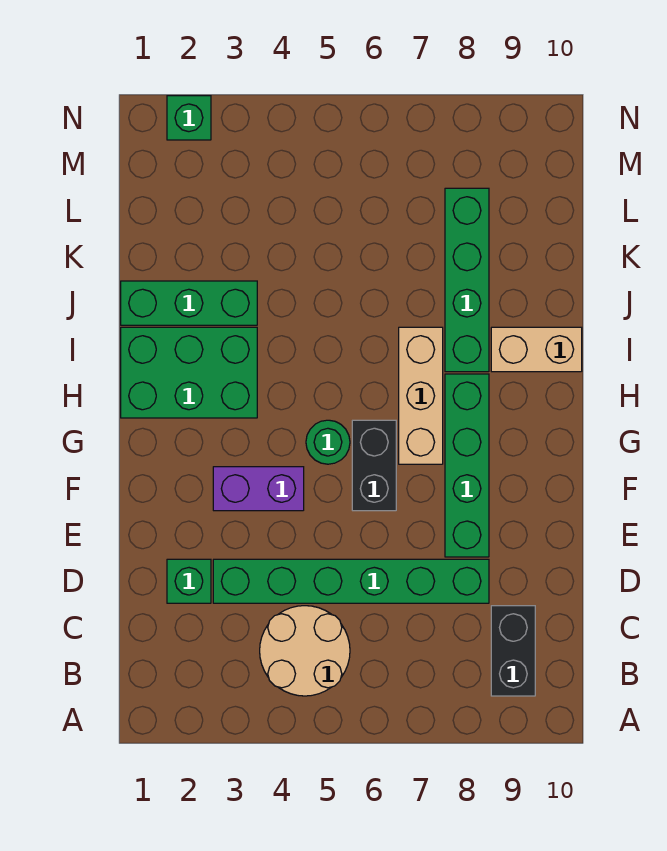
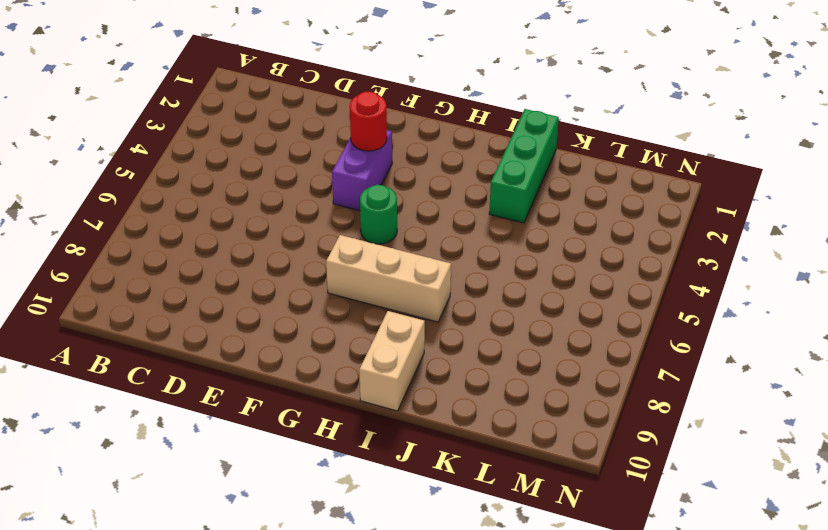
red round brick F3 level 2 -> none
none -> tan round brick B4:C5 level 1
none -> black brick B9:C9 level 1
none -> green brick D2 level 1

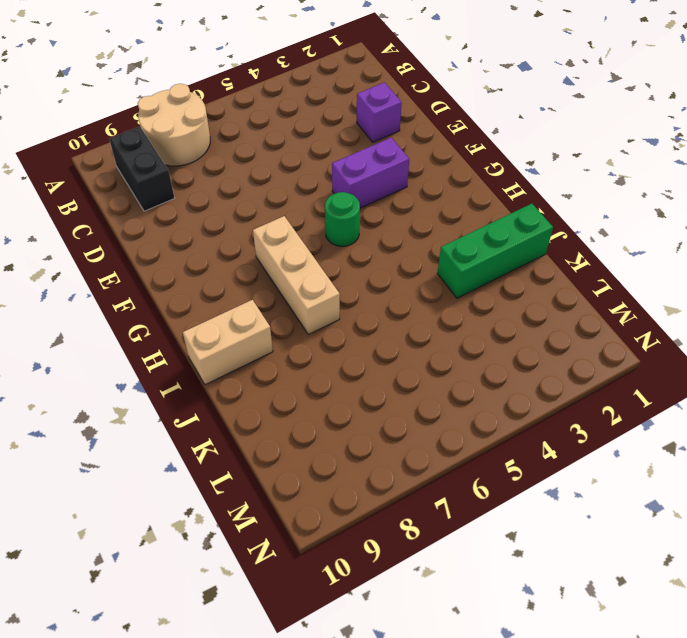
tan round brick A7:B8 level 1 -> tan round brick B4:C5 level 1
purple brick D2 level 1 -> green brick D2 level 1
none -> green brick D3:D8 level 1
none -> green brick E8:H8 level 1
none -> black brick F6:G6 level 1

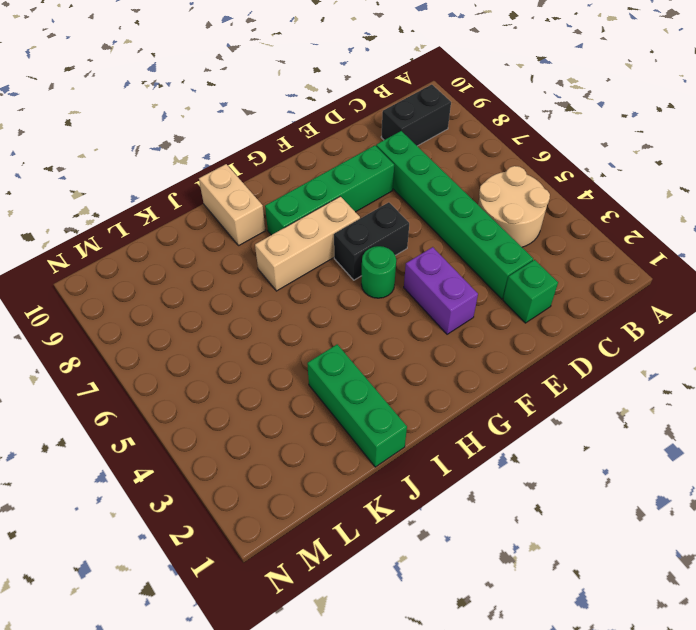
none -> green brick H1:I3 level 1
none -> green brick I8:L8 level 1
none -> green brick N2 level 1

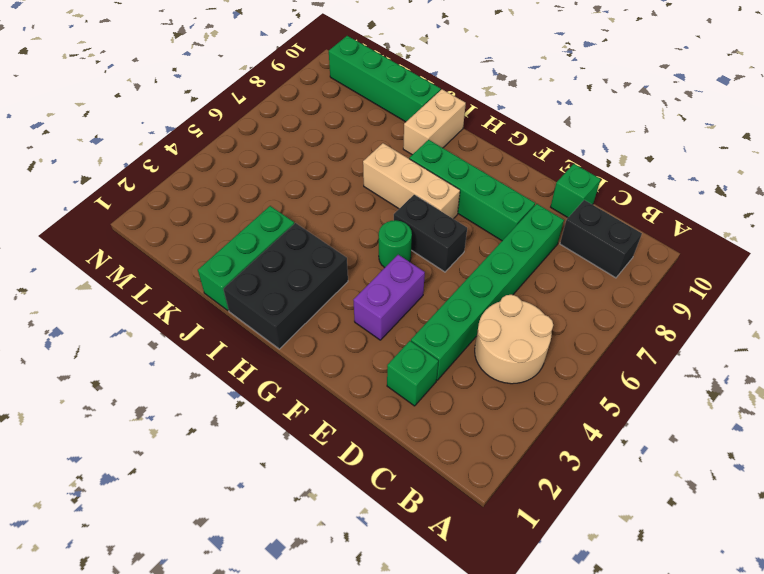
green brick D10 level 1 -> green brick N2 level 1
black brick H1:I3 level 1 -> green brick H1:I3 level 1
green brick J10:M10 level 1 -> green brick I8:L8 level 1

